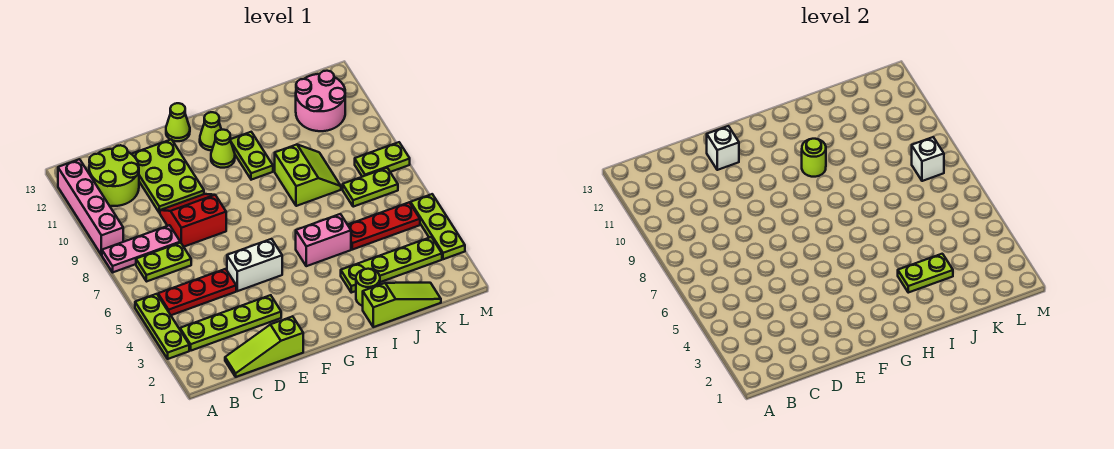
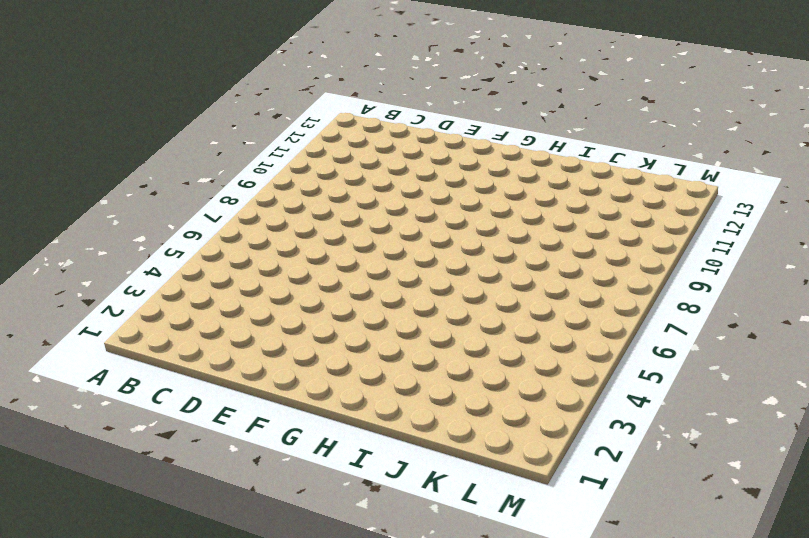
none -> lime plate A3:A5 level 1
none -> pink plate A8:C8 level 1
none -> pink brick A9:A12 level 1

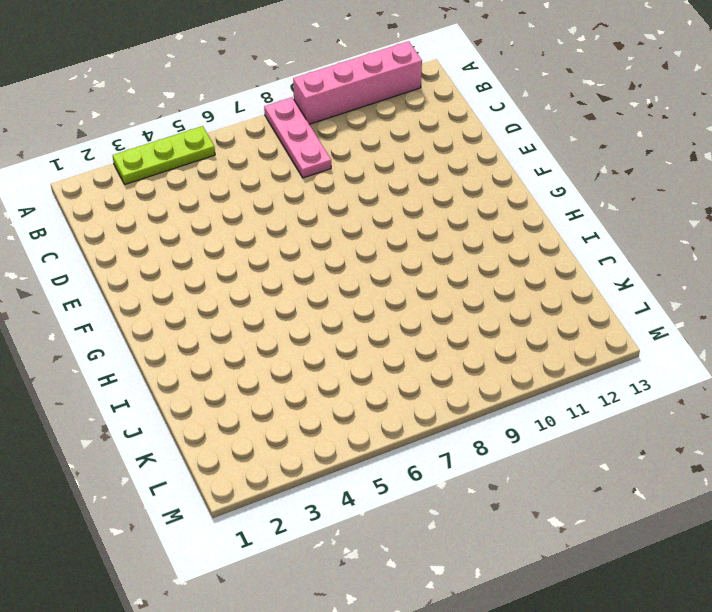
none -> lime plate B3:E3 level 1
none -> red plate B5:D5 level 1
none -> lime plate B7:C7 level 1

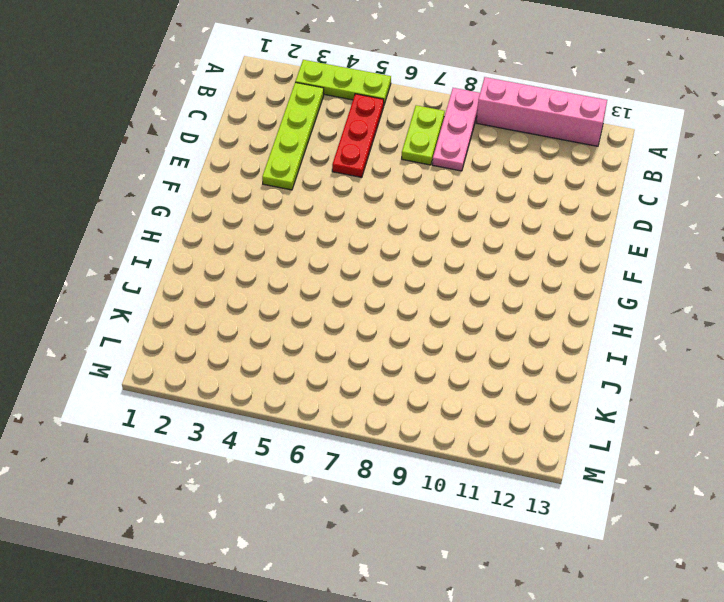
none -> lime round brick B11:C12 level 1
none -> lime slope C1:E1 level 1 top E
none -> red slope D8:E9 level 1 top 8

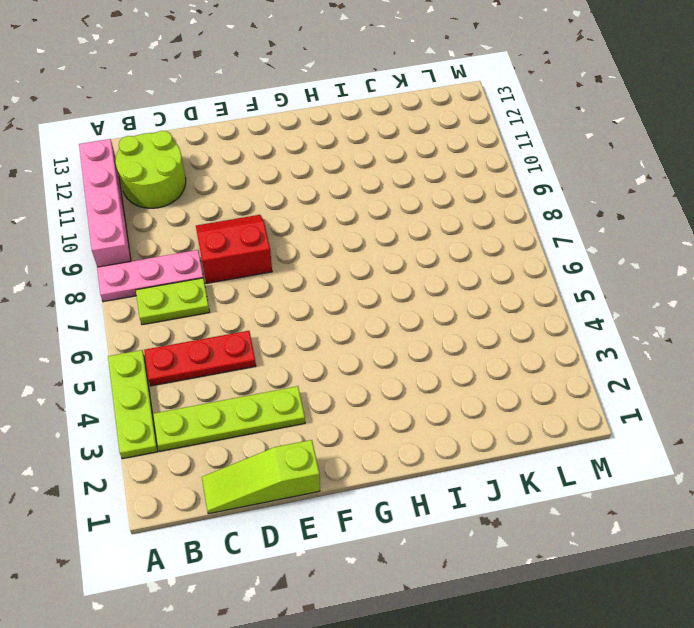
none -> lime plate D10:E12 level 1
none -> white brick E5:F5 level 1
none -> lime cone F13 level 1

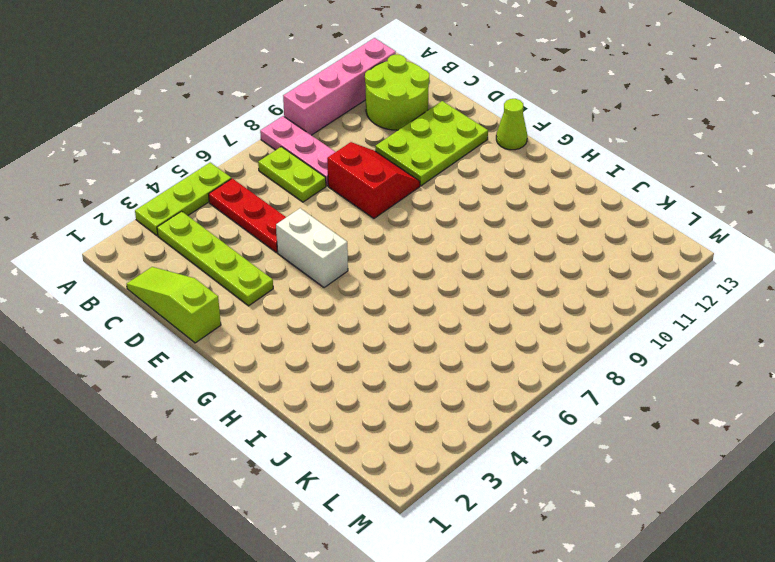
none -> lime cone G11 level 1
none -> lime cone G12 level 1
none -> pink brick H5:I5 level 1

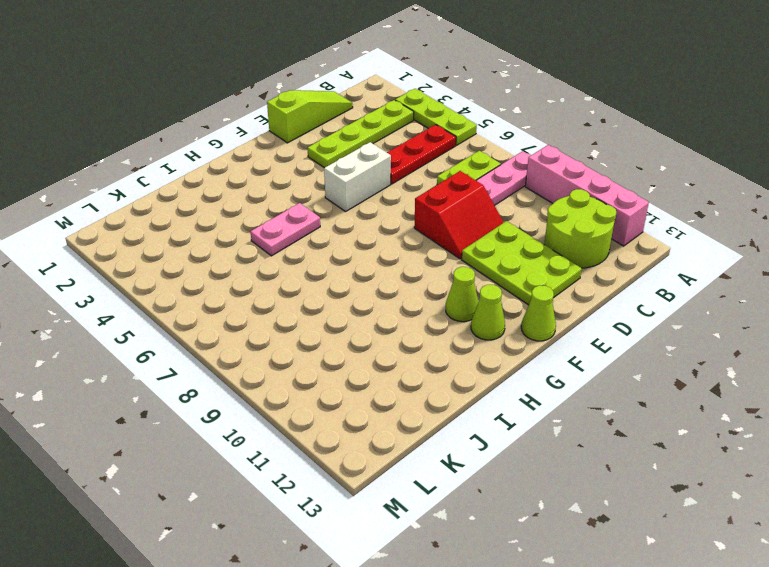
pink plate H5:I5 level 1 -> pink brick H5:I5 level 1
none -> lime plate H10:H11 level 1
none -> lime slope I1:K1 level 1 top I
none -> lime round brick I2 level 1

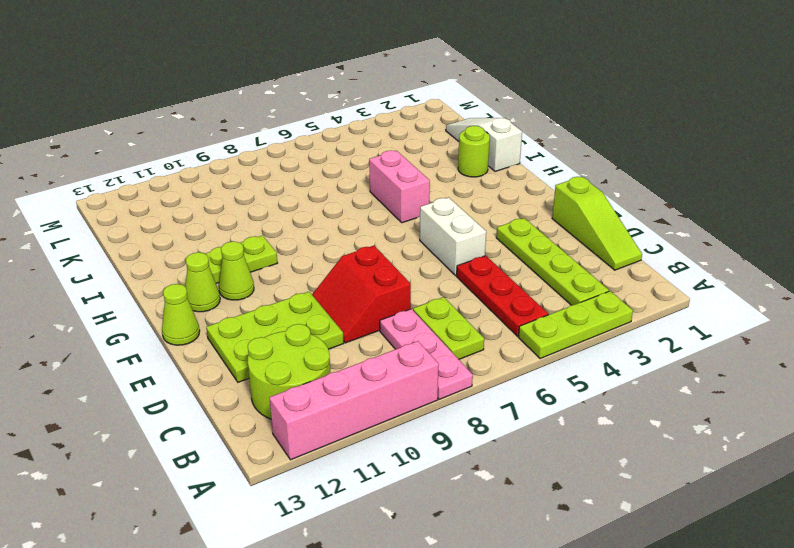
white slope I1:K1 level 1 top I -> lime slope I1:K1 level 1 top I
none -> lime plate I3:L3 level 1
none -> lime slope I8:J9 level 1 top I
none -> red plate J5:L5 level 1

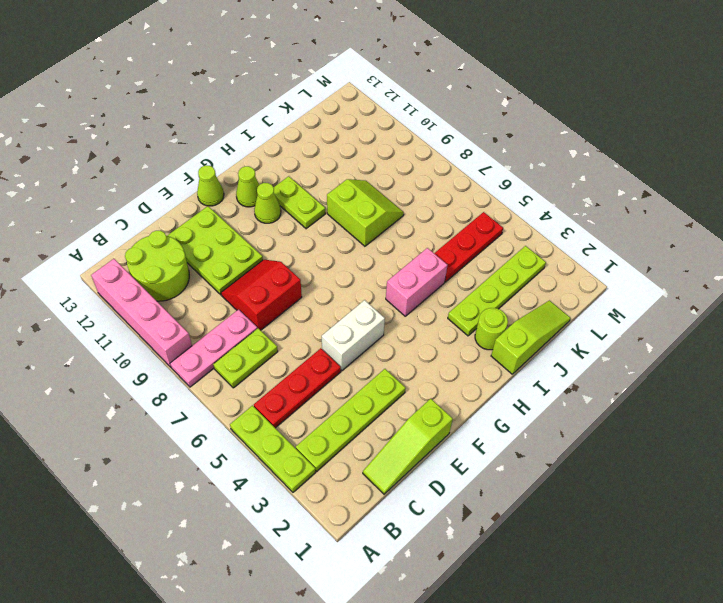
none -> lime plate K7:L7 level 1
none -> pink round brick K11:L12 level 1
none -> lime plate L8:M8 level 1

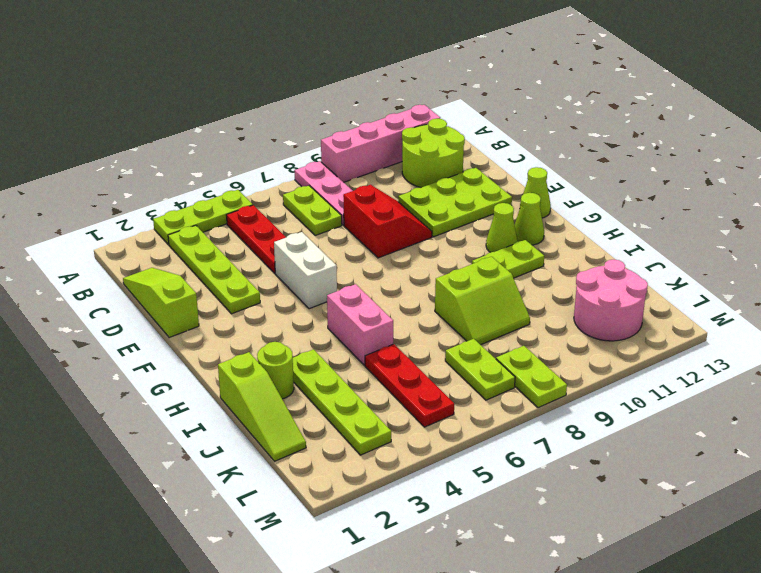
none -> lime plate M3:M5 level 1
none -> white brick E12 level 2
none -> lime round brick H10 level 2

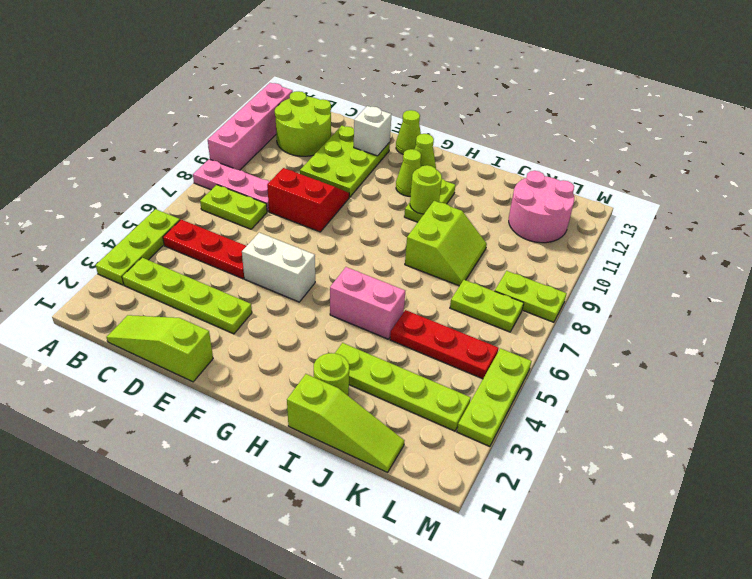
none -> lime plate I3:J3 level 2
none -> white brick L8 level 2

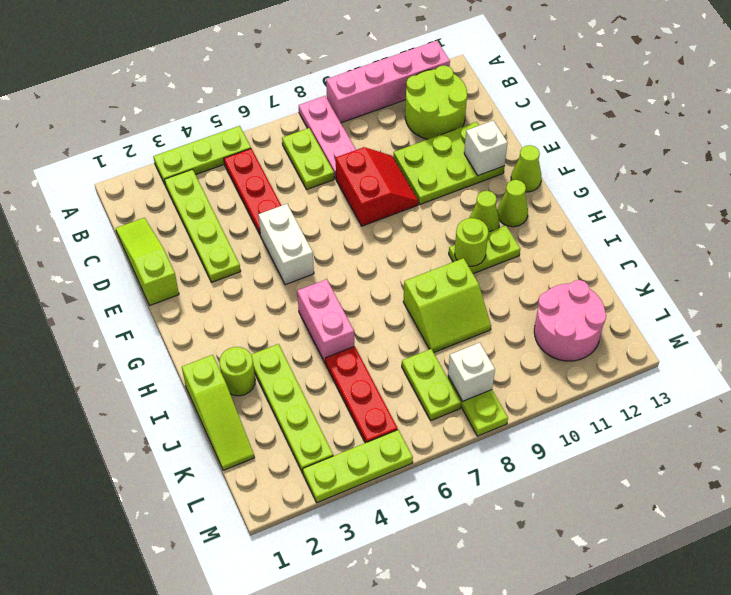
none -> lime plate I3:J3 level 2

